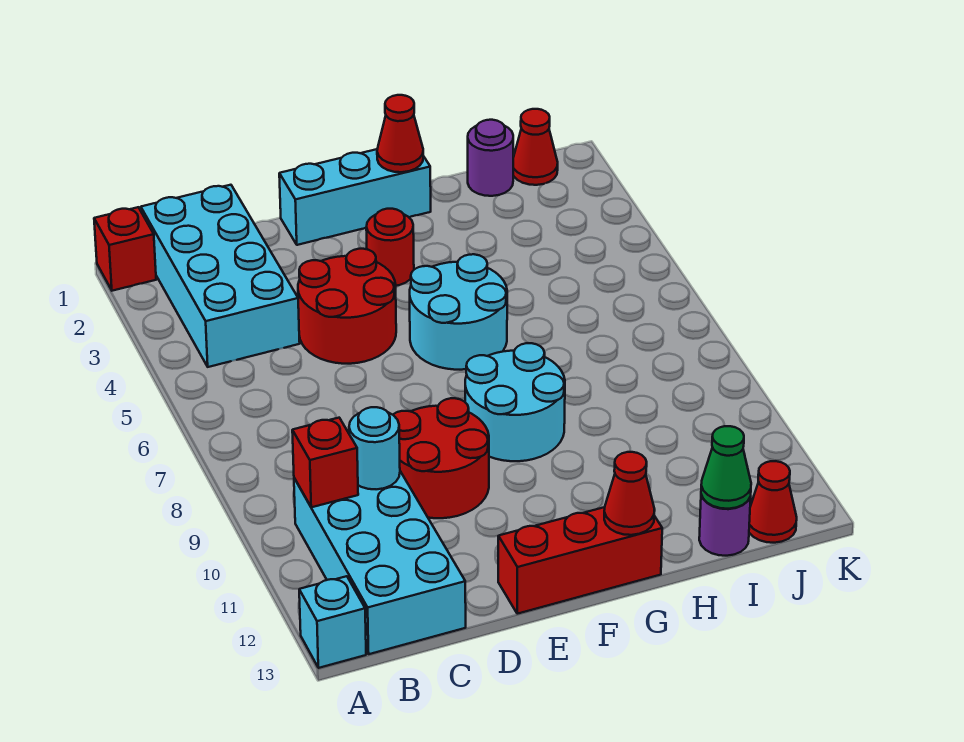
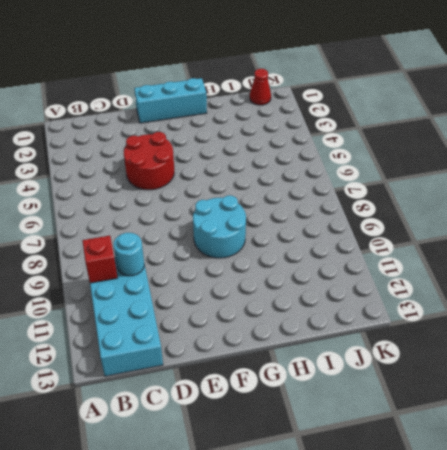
none -> red brick A1 level 1
none -> cyan brick A13 level 1
none -> cyan brick B1:C4 level 1

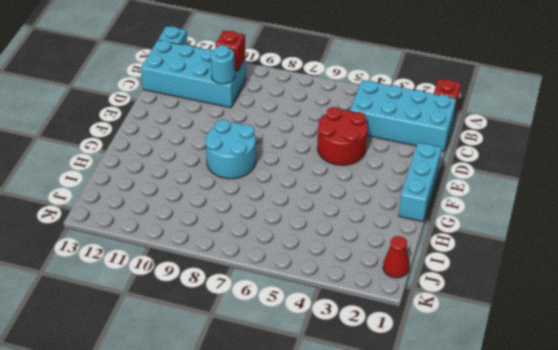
none -> red round brick D9:E10 level 1
none -> red brick E13:G13 level 1
none -> red round brick F3 level 1

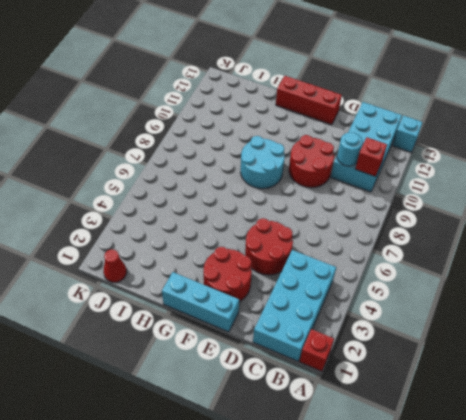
red round brick E2:F3 level 1 -> red round brick F3 level 1
none -> cyan round brick F5:G6 level 1
none -> purple round brick I1 level 1
none -> purple round brick I13 level 1

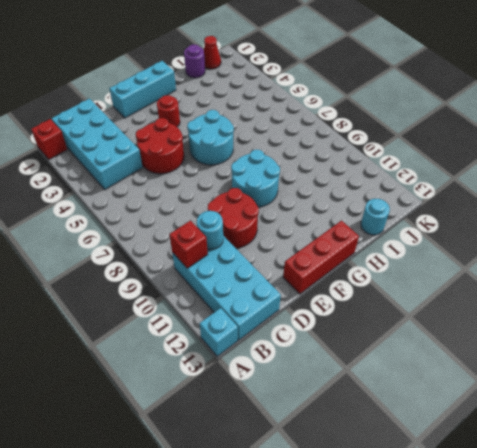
cyan round brick I13 level 1 -> purple round brick I13 level 1
none -> red cone J13 level 1
none -> red cone G1 level 2
none -> red cone G13 level 2

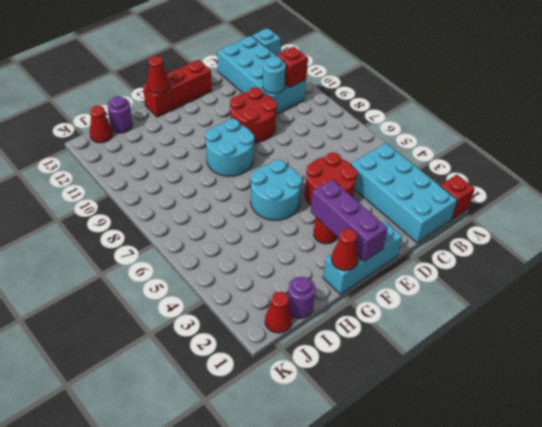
purple brick F1:F3 level 2 -> none
none -> green cone I13 level 2

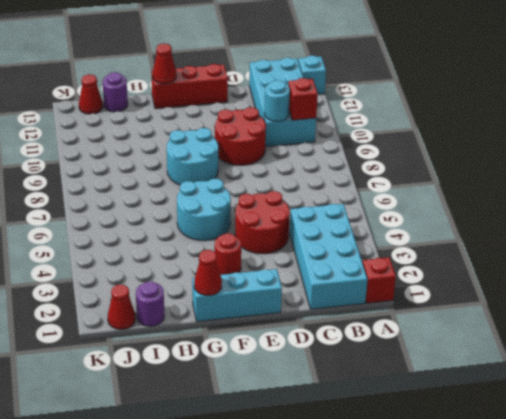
none -> green cone I13 level 2

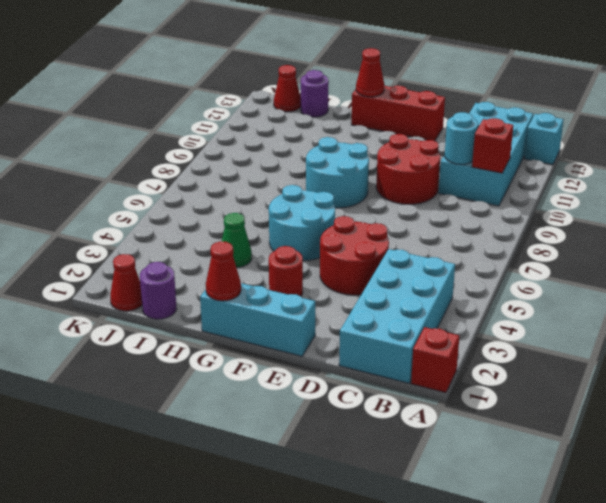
green cone H4 level 1 -> green cone I13 level 2

